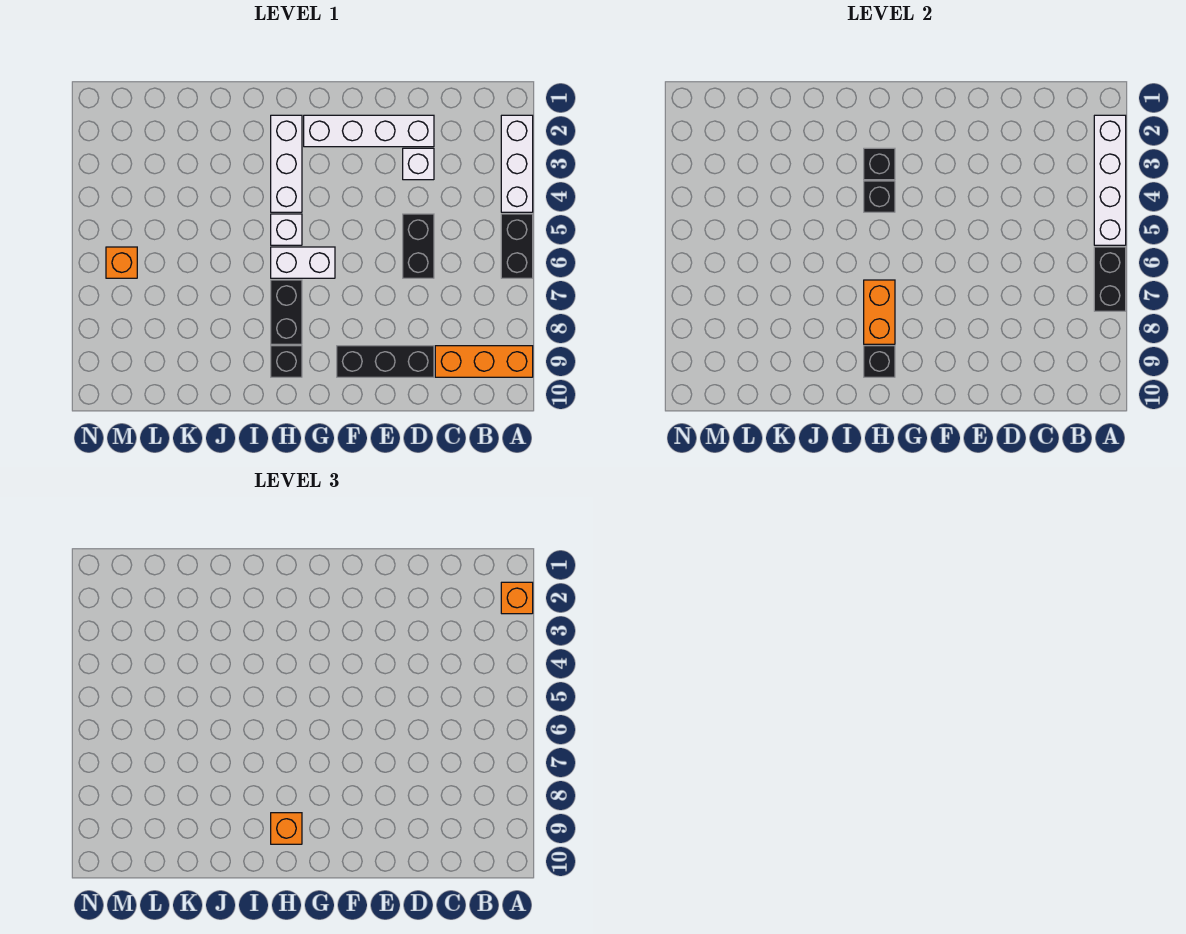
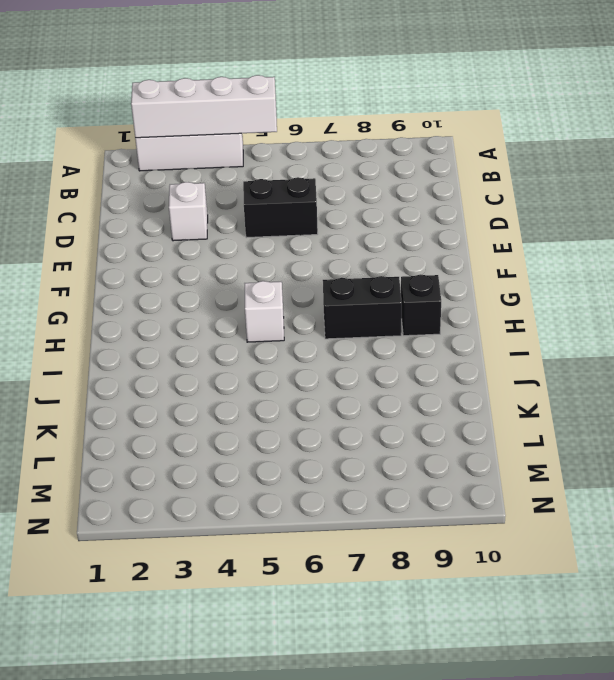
none -> black brick A5:A6 level 1
none -> orange brick A9:C9 level 1
none -> white brick D2:G2 level 1

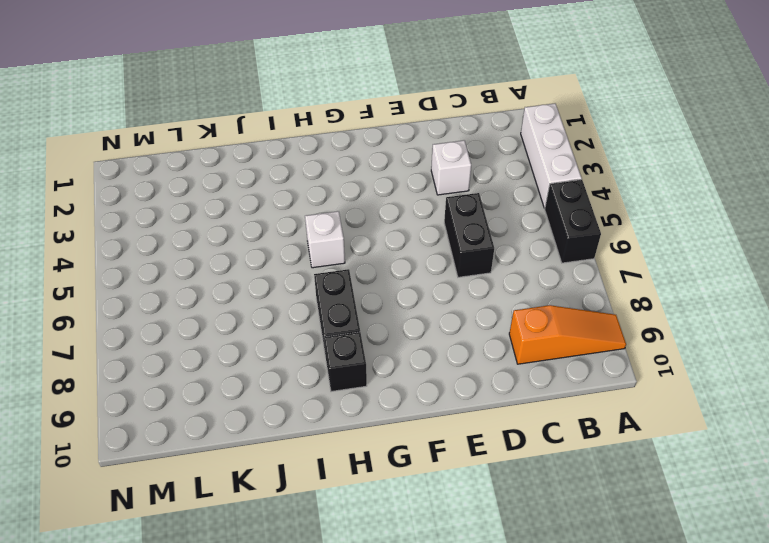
orange slope A9:C9 level 1 top C -> orange brick A9:C9 level 1
none -> white brick D2:G2 level 1
none -> black brick D9:F9 level 1
none -> white brick G6:H6 level 1

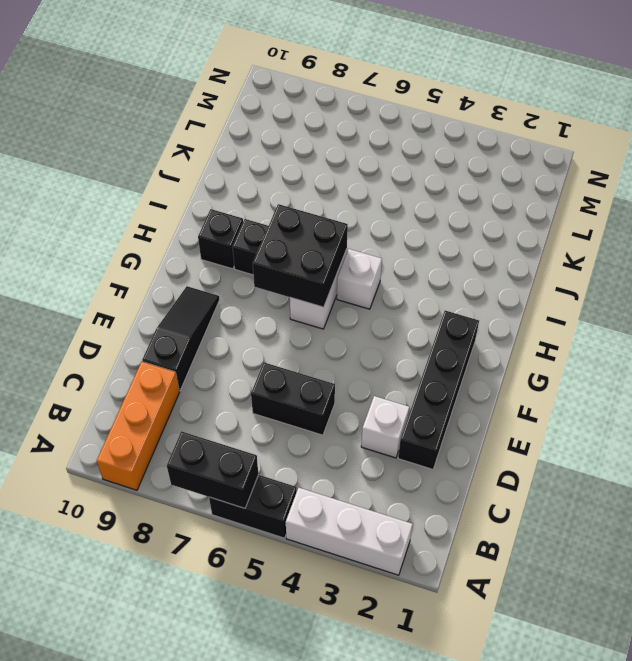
black brick D2:G2 level 1 -> white brick D2:G2 level 1
black slope D9:F9 level 1 top D -> black brick D9:F9 level 1
black brick G6:H7 level 2 -> orange brick H7:H8 level 2
none -> white brick H2:H4 level 1
none -> orange brick M6 level 1
none -> white brick A2:A5 level 2

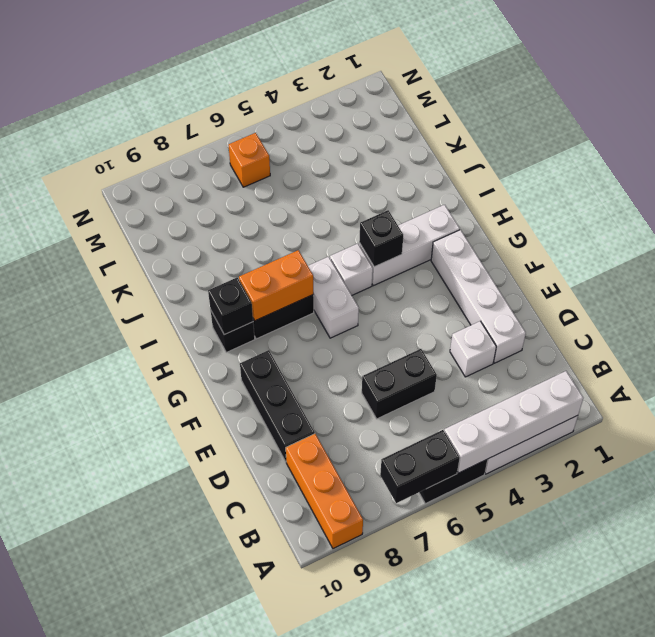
none -> black brick H3 level 2
none -> orange brick A2 level 3
none -> orange brick H9 level 3

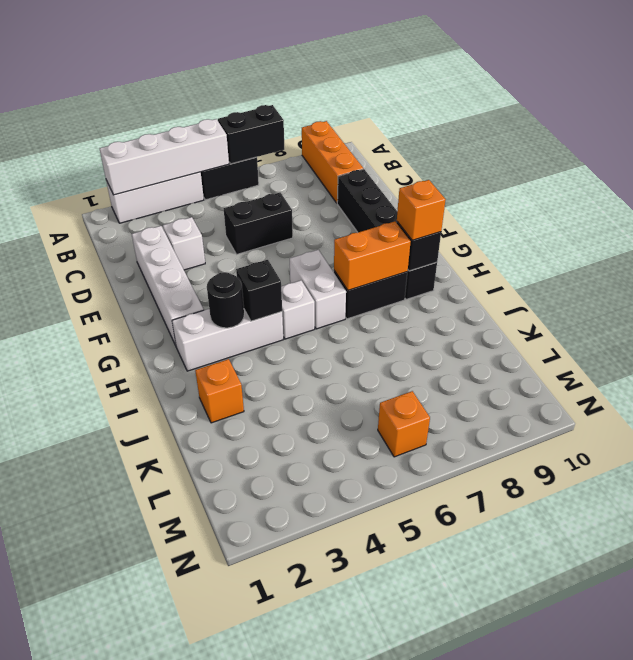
black round brick H3 level 2 -> black brick H3 level 2
orange brick J2 level 1 -> orange brick A2 level 3

